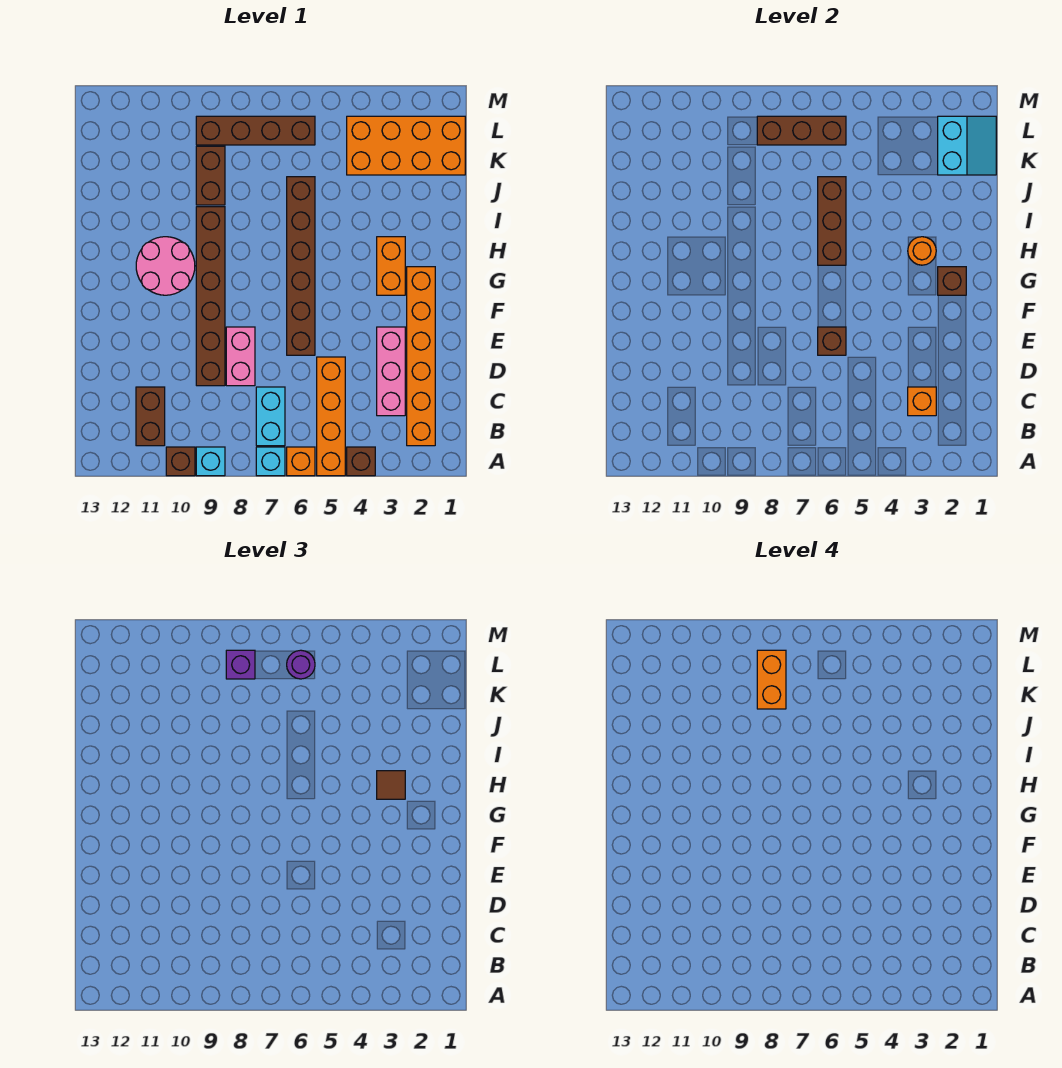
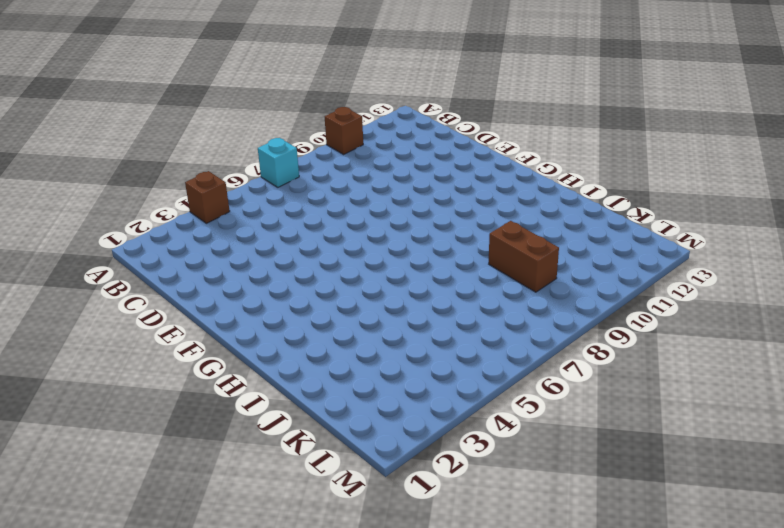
none -> orange brick A5:D5 level 1
none -> orange brick A6 level 1
none -> cyan brick A9 level 1

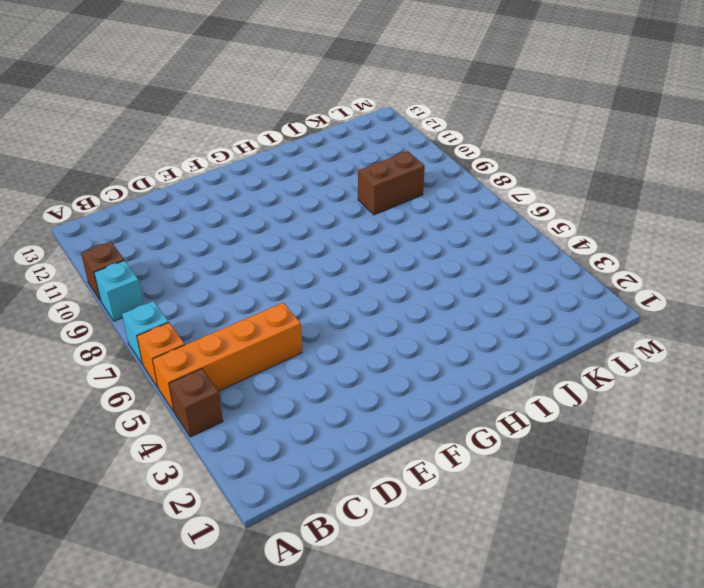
none -> orange brick B2:G2 level 1
none -> cyan brick B7:C7 level 1
none -> brown brick B11:C11 level 1

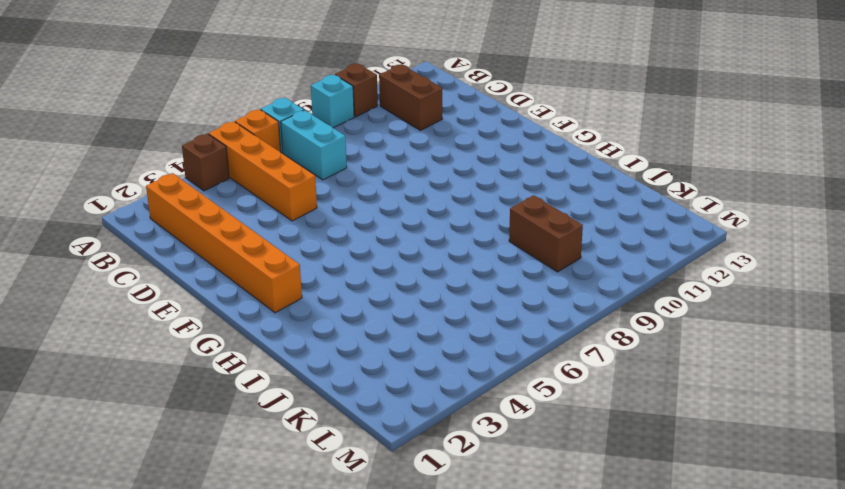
none -> pink brick C3:E3 level 1
none -> pink brick D8:E8 level 1
none -> brown brick D9:I9 level 1

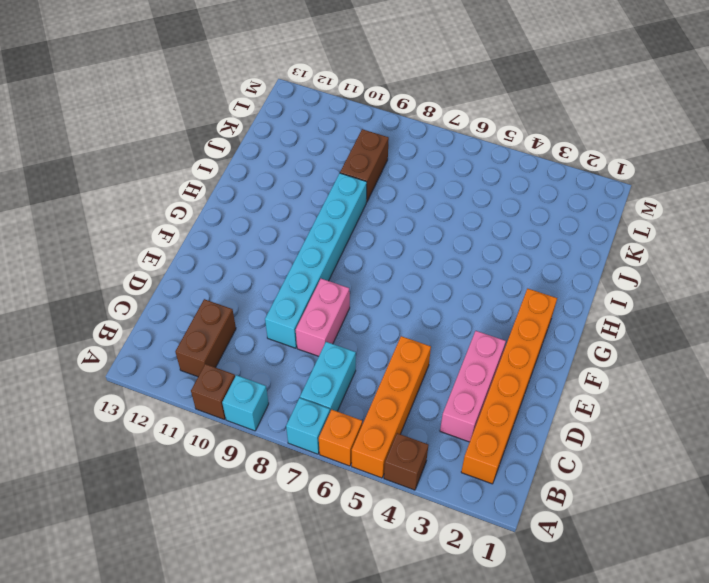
cyan brick D9:I9 level 1 -> brown brick D9:I9 level 1
none -> brown brick E6:J6 level 1
none -> orange brick G3:H3 level 1
none -> pink round brick G10:H11 level 1

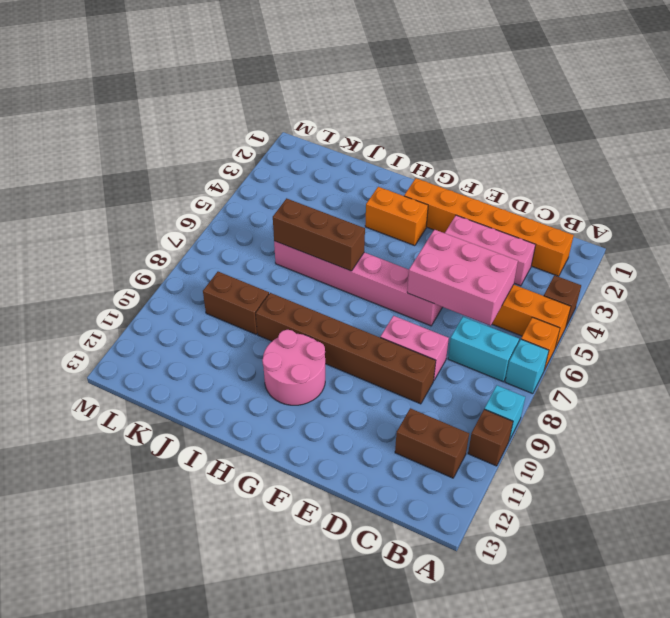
pink brick C5:E6 level 2 -> brown brick E6 level 2
pink brick E6:J6 level 1 -> brown brick E6:J6 level 1
none -> orange brick K1:L4 level 1
none -> brown brick L6:L9 level 1
none -> orange brick C3 level 2

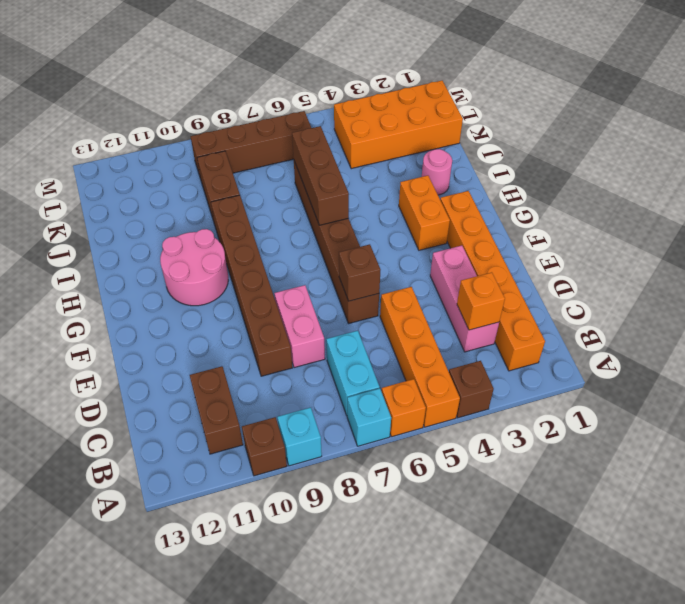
pink round brick I2 level 1 -> none
none -> brown brick G2 level 2
none -> orange round brick H3 level 2
none -> cyan slope K1:L2 level 2 top 2

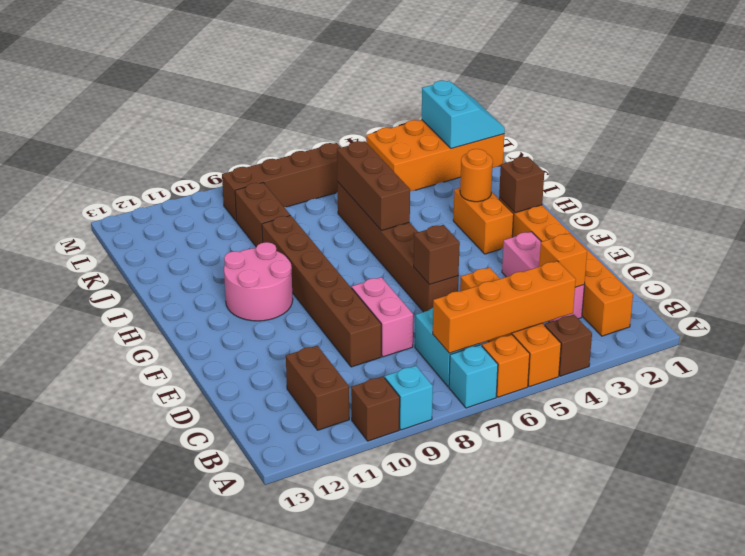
orange brick B4:B7 level 2 -> none
none -> brown brick L6:L8 level 2
none -> brown tile H3 level 3
none -> purple round brick L6 level 3

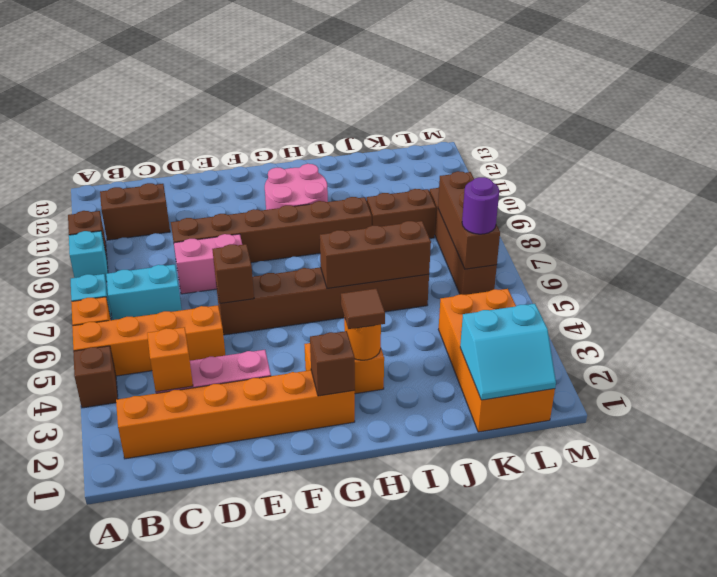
none -> purple brick L8 level 3
none -> orange brick K8:L8 level 4

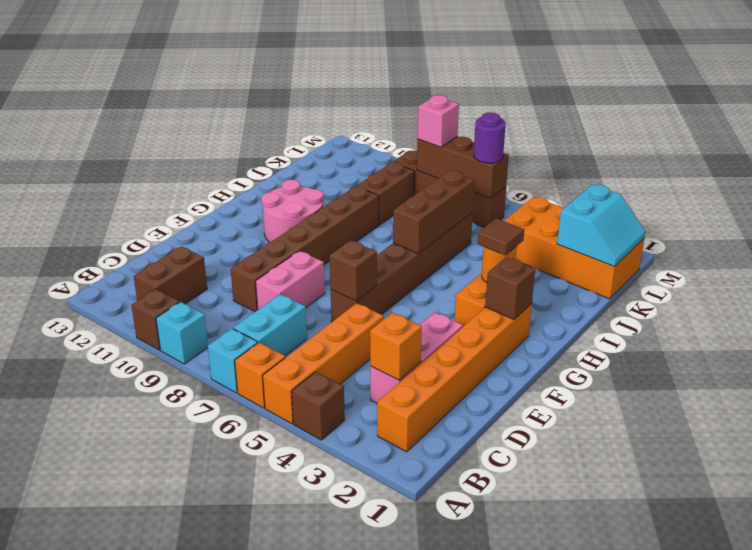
pink brick L8 level 3 -> purple brick L8 level 3
none -> orange brick K8:L8 level 4

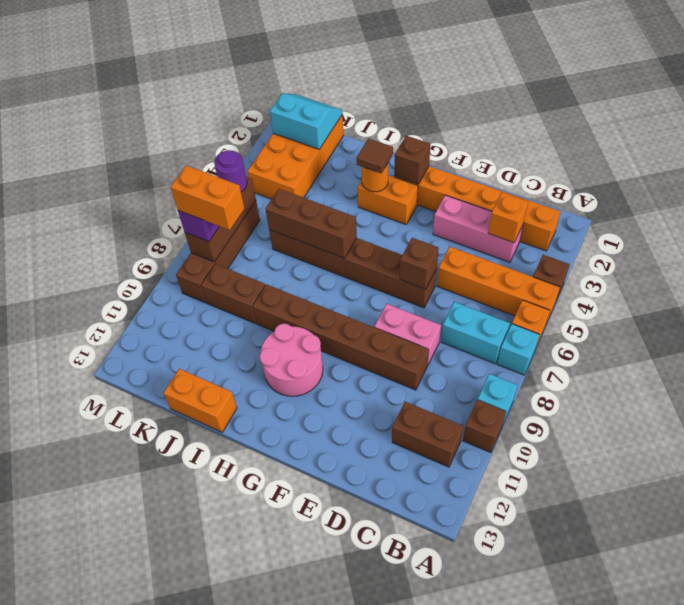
orange brick I13:J13 level 1 -> none

